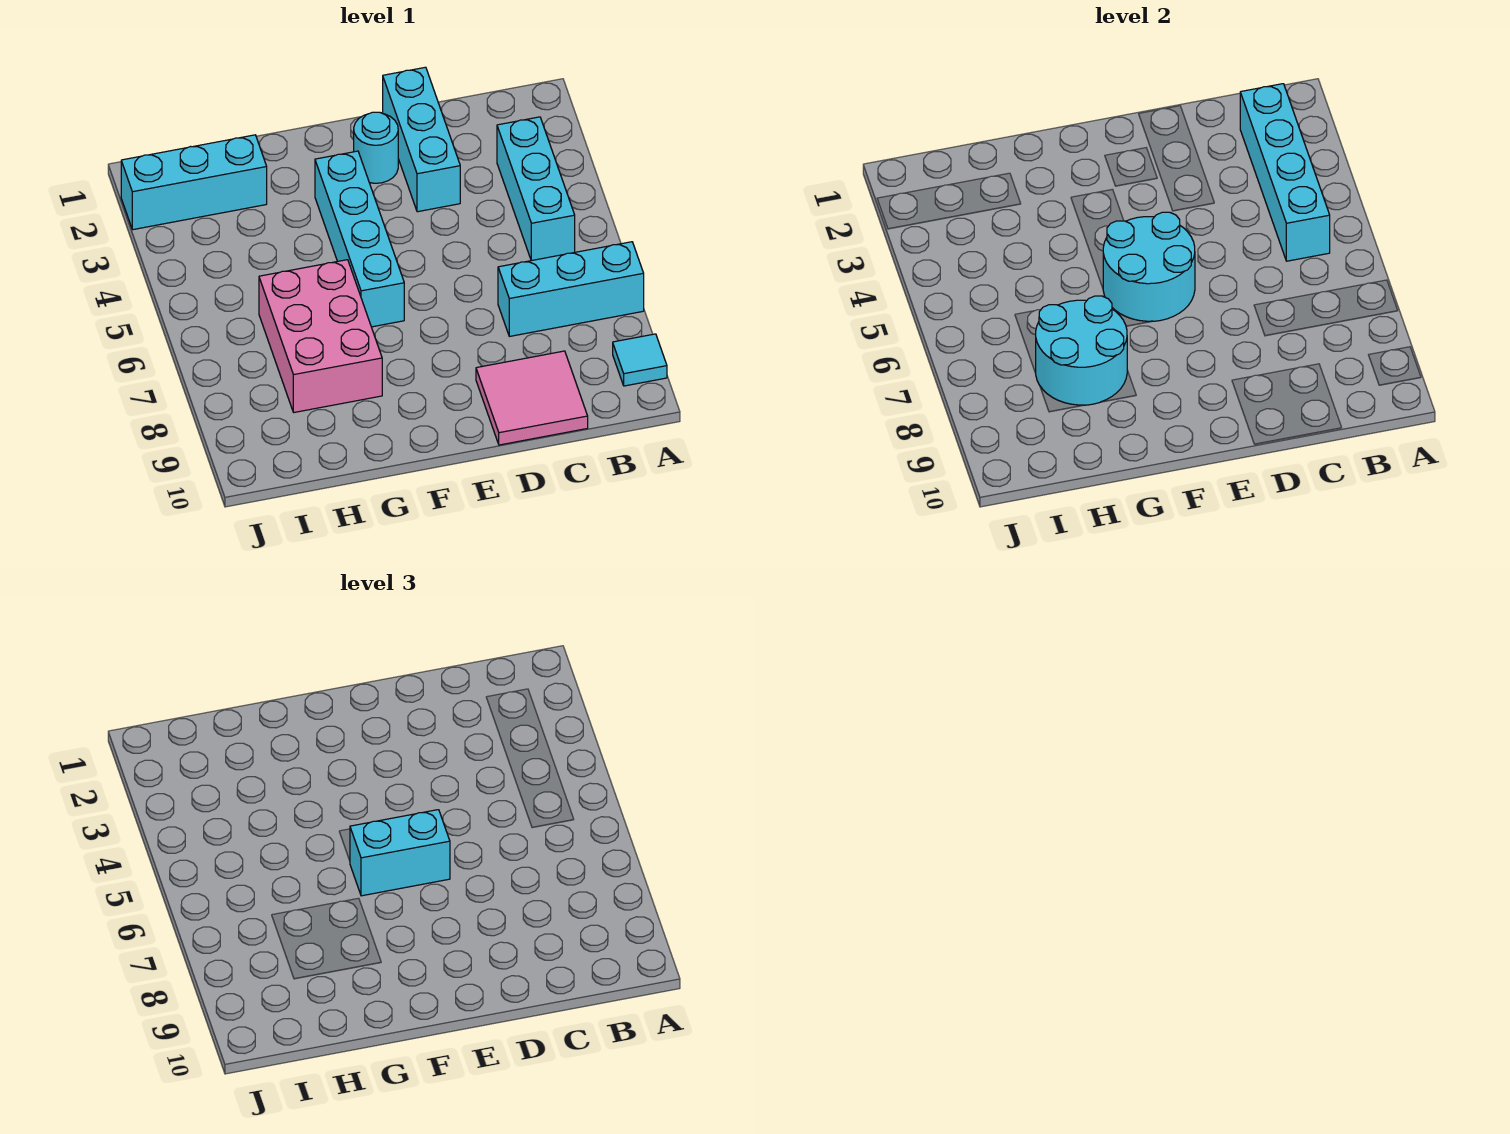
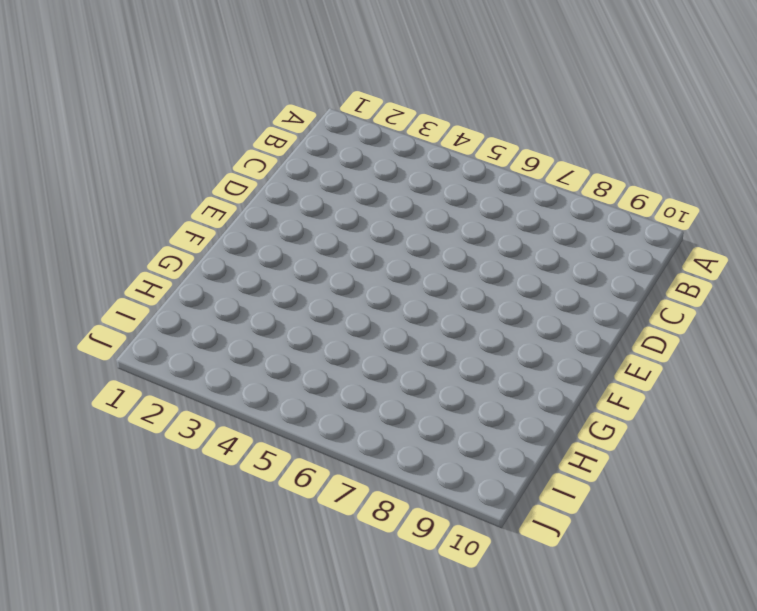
none -> cyan brick A7:C7 level 1
none -> cyan tile A9 level 1
none -> cyan brick B3:B5 level 1

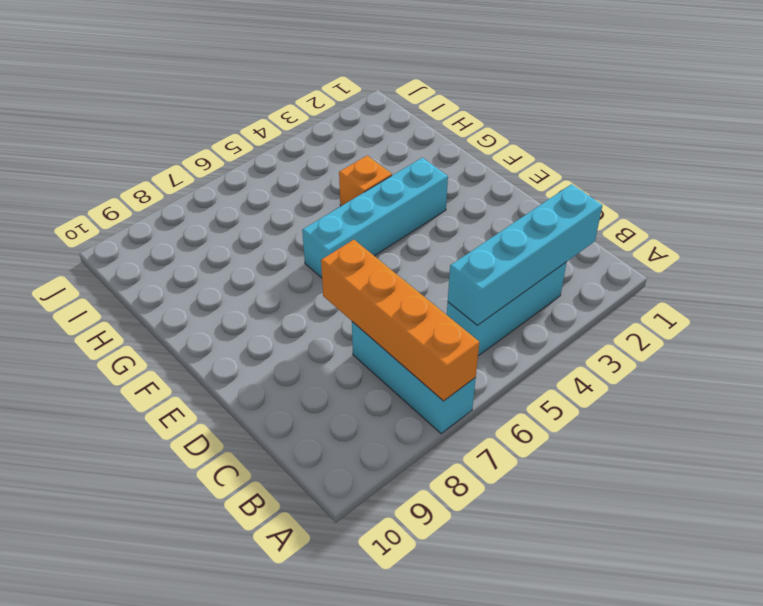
orange brick A7:D7 level 2 -> none
orange brick G4 level 1 -> none
none -> cyan tile A9 level 1
none -> pink tile C9:D10 level 1
none -> cyan brick D1:D3 level 1

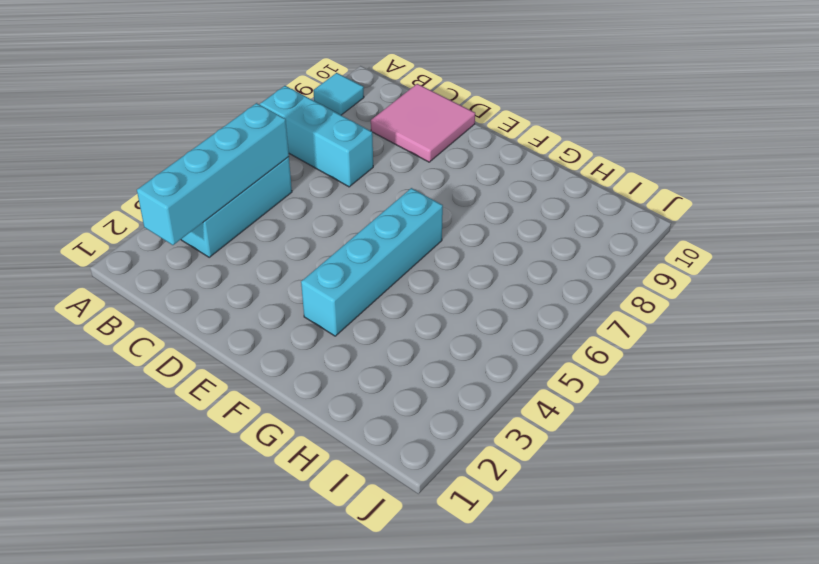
none -> cyan brick D1:D3 level 1
none -> cyan round brick E2 level 1
none -> pink brick G6:H8 level 1

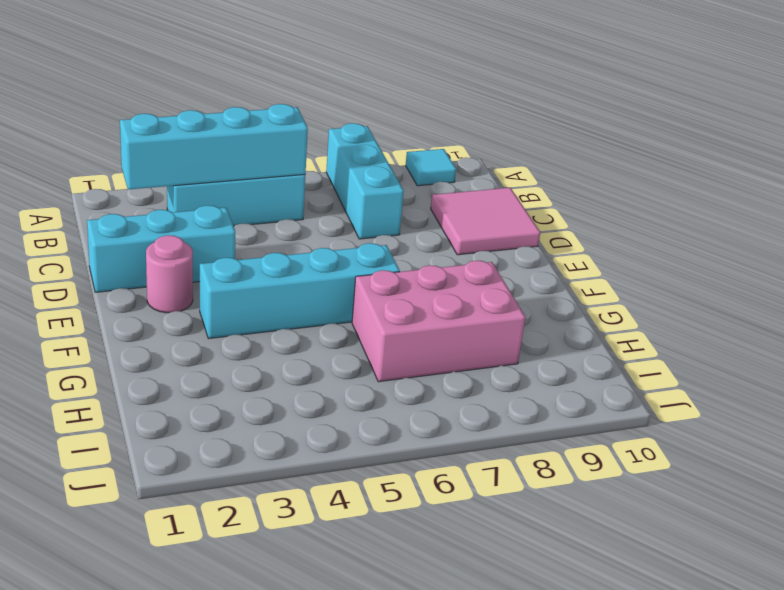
pink round brick E2 level 1 -> cyan round brick E2 level 1
none -> cyan brick H2:J2 level 1
none -> cyan round brick E5:F6 level 2
none -> cyan round brick G7:H8 level 2

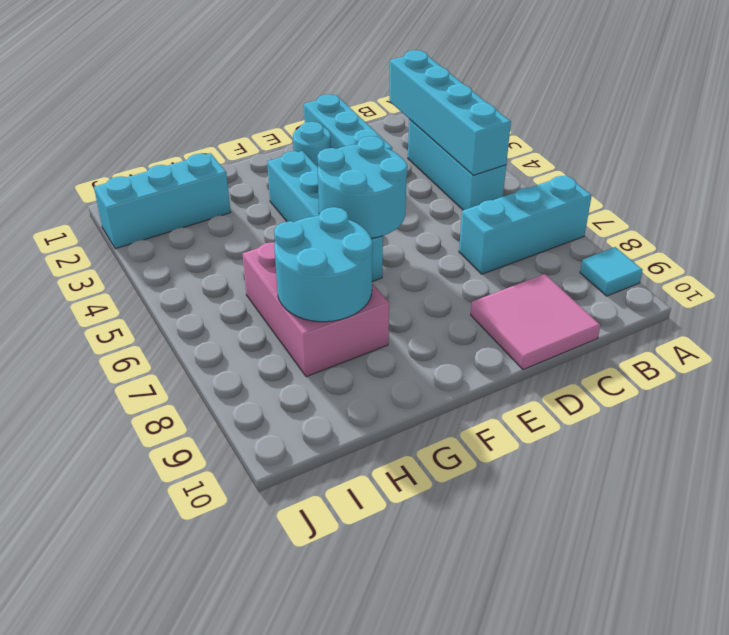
none -> cyan brick E6:F6 level 3

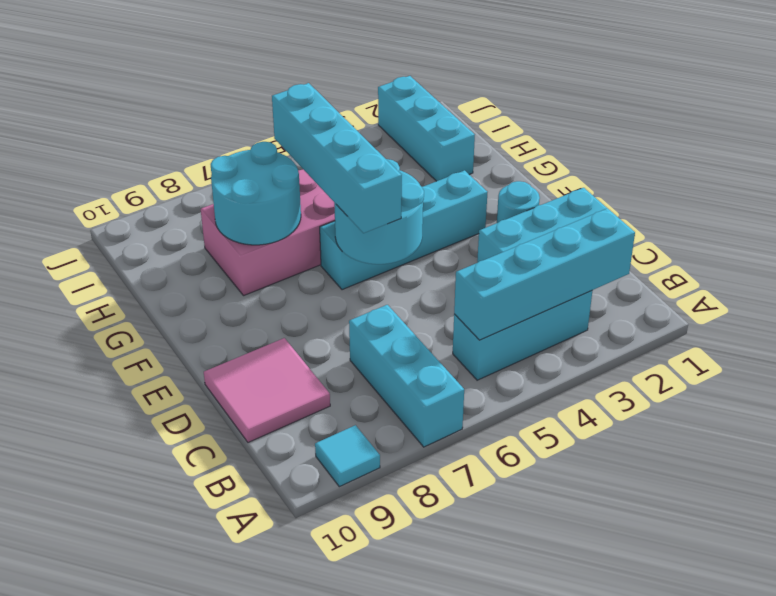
cyan brick E6:H6 level 3 -> cyan brick E6:F6 level 3

